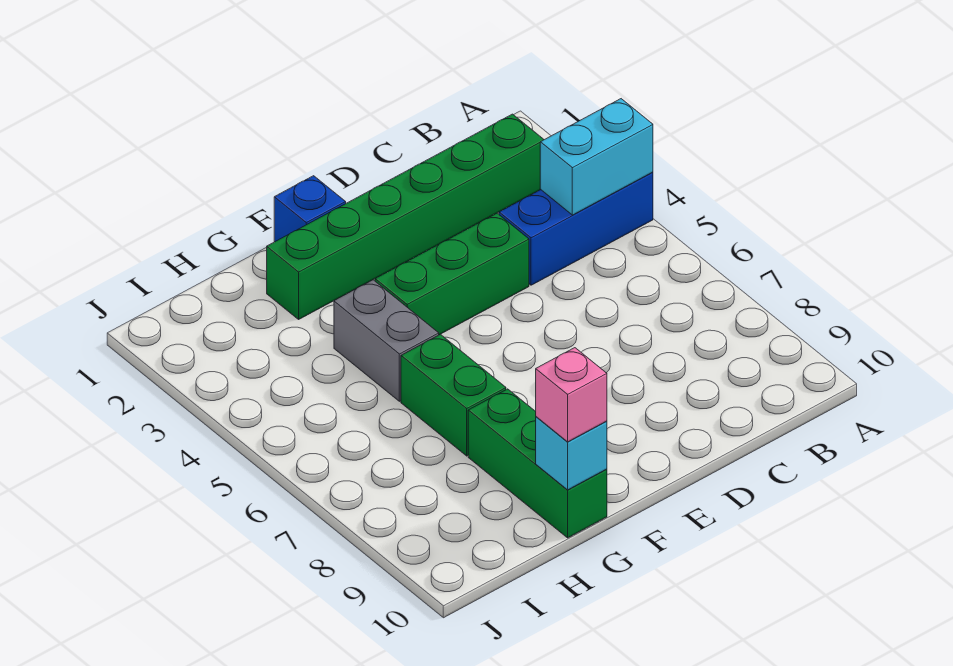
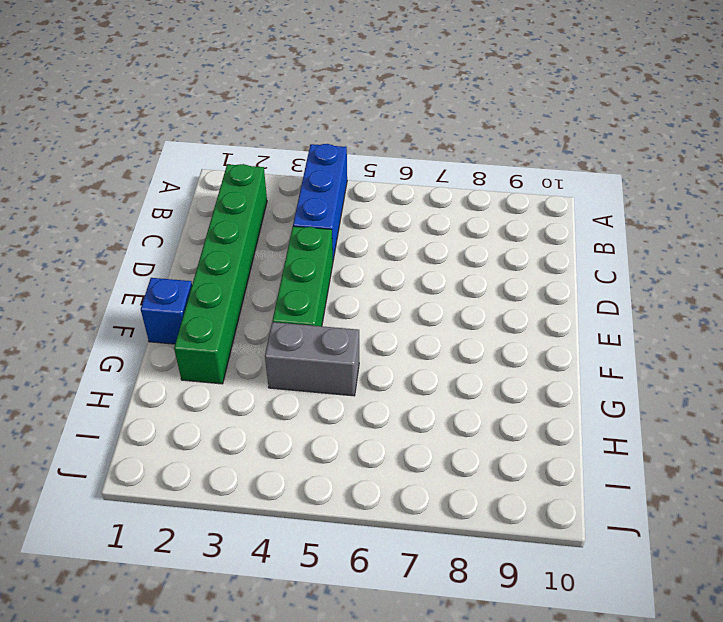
none -> green brick G6:G7 level 1
none -> green brick G8:G10 level 1

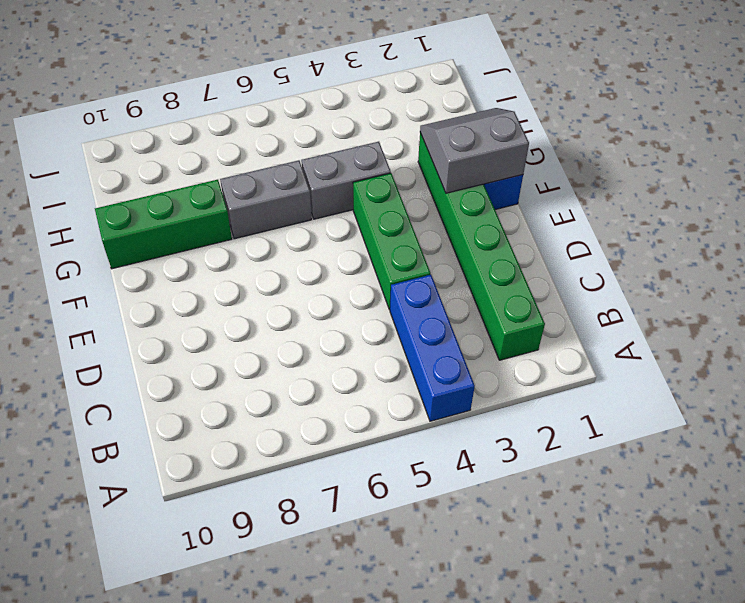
grey slope F1:G2 level 2 top F -> none
grey brick G6:G7 level 1 -> green brick G6:G7 level 1
none -> cyan brick A4:B4 level 2
none -> cyan brick G10 level 2

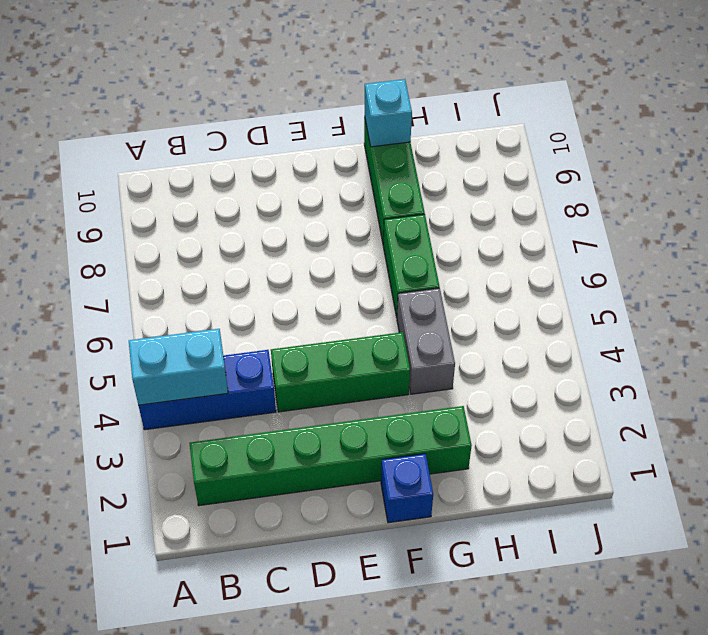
none -> pink brick G10 level 3

